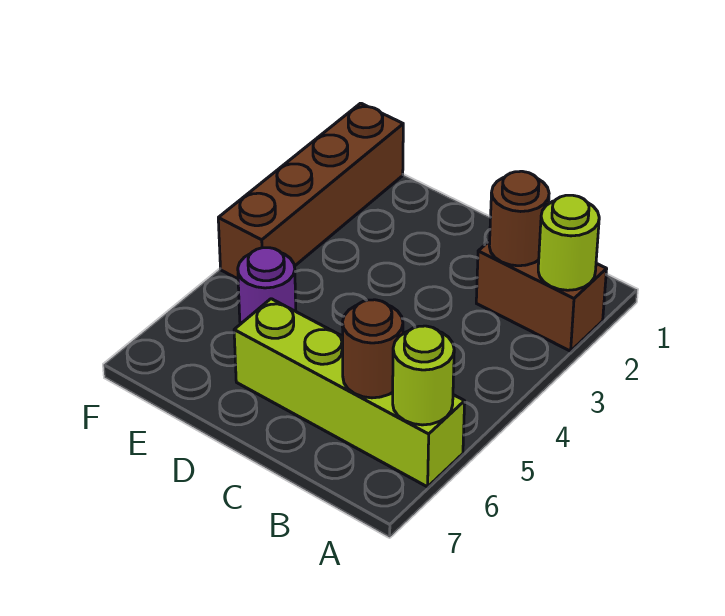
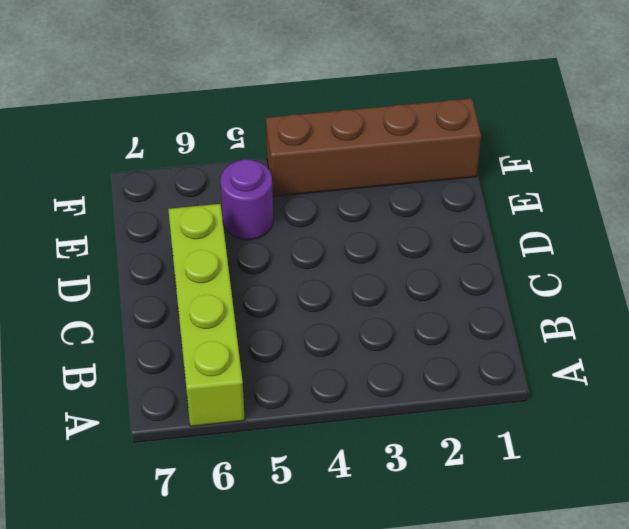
none -> brown brick A2:B2 level 1
none -> lime round brick A2 level 2

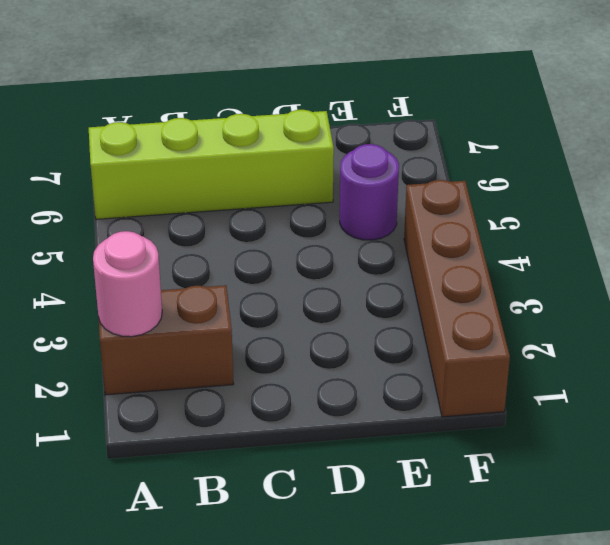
pink round brick A2 level 2 -> lime round brick A2 level 2
none -> lime round brick A6 level 2
none -> brown round brick B2 level 2

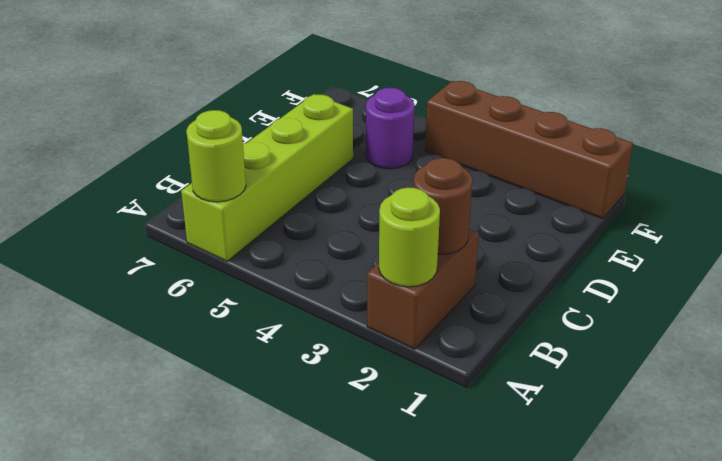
none -> brown round brick B6 level 2

